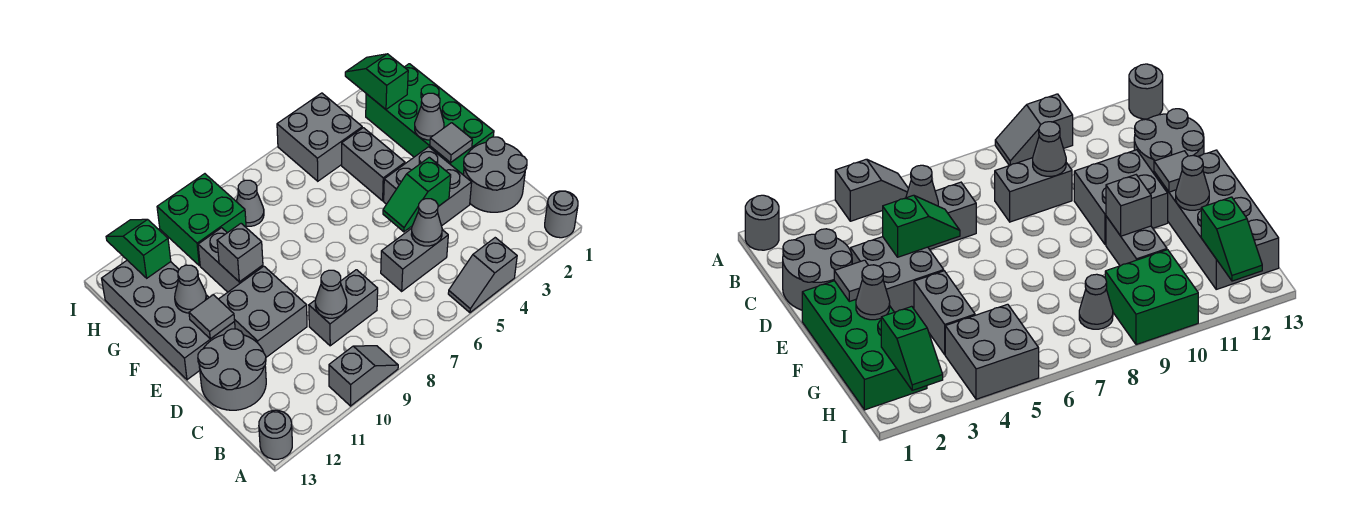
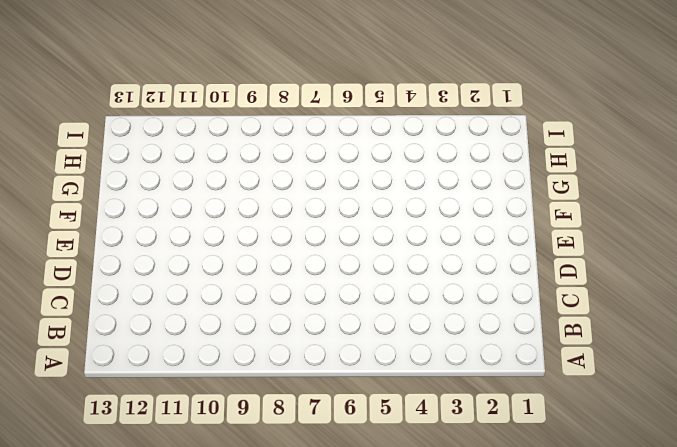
none -> grey round brick A1 level 1
none -> grey slope A4:A5 level 1 top 4
none -> grey slope A9:A10 level 1 top 10

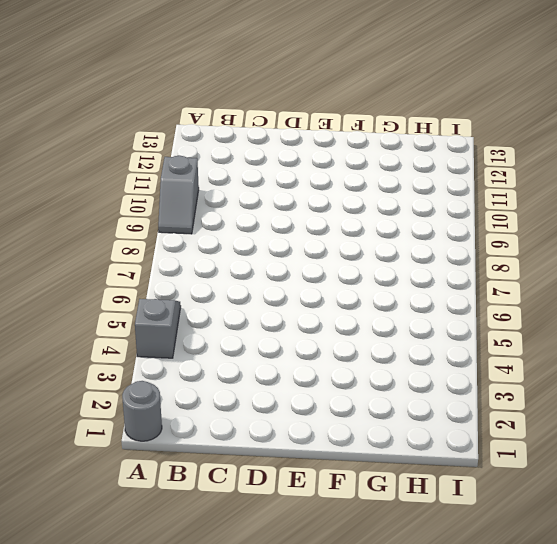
none -> grey round brick A13 level 1
none -> grey round brick C1:D2 level 1
none -> grey brick C5:C6 level 1

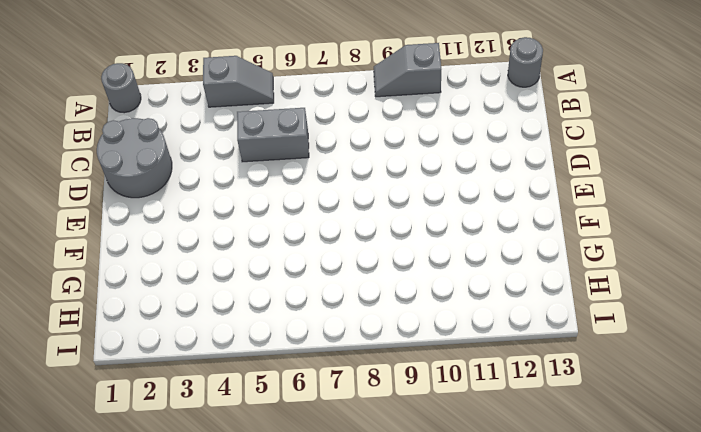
none -> grey brick C8:C9 level 1
none -> grey round brick C12:D13 level 1
none -> grey brick D3:E4 level 1

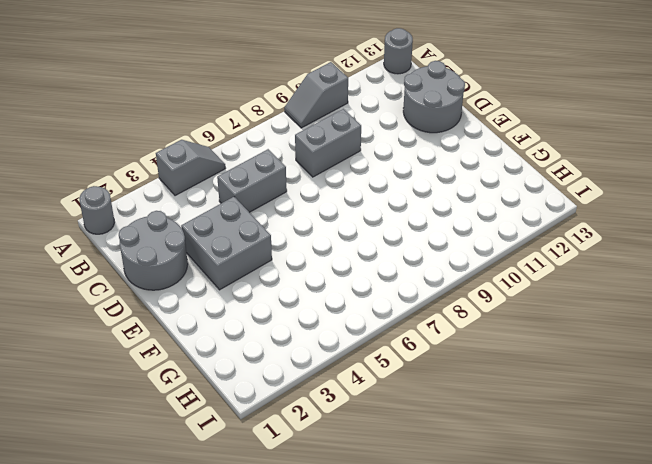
none -> grey brick D10:E11 level 1
none -> green brick E1:H2 level 1
none -> grey brick E12:H13 level 1

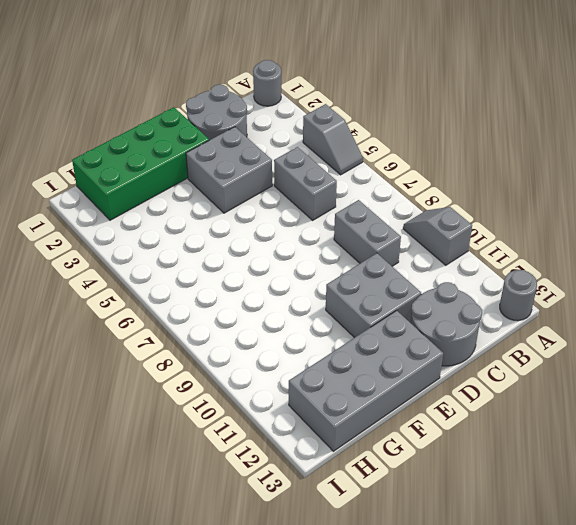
none -> grey brick F4:G4 level 1
none -> grey brick F10:G10 level 1
none -> grey brick H4:I5 level 1

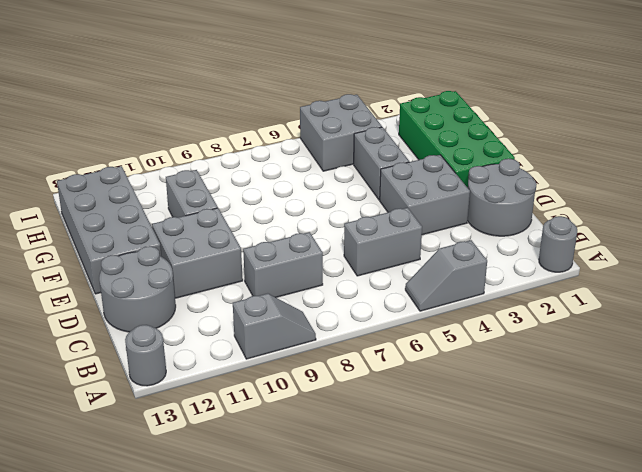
none -> grey cone H8 level 1
none -> green brick H9:I10 level 1
none -> grey cone C5 level 2

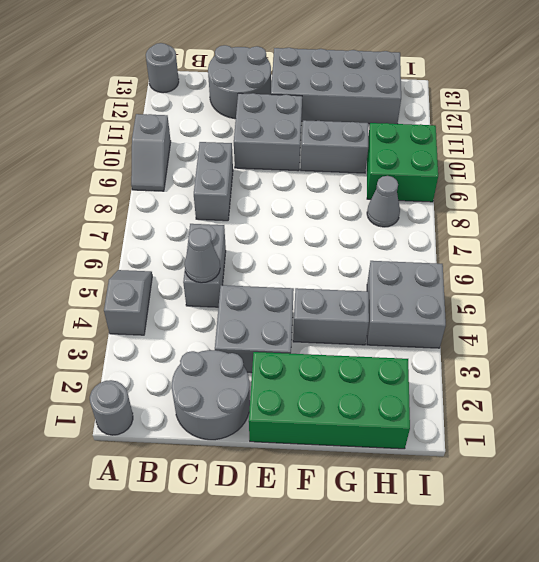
none -> grey cone C9 level 2
none -> green slope D4:D5 level 2 top 4
none -> grey tile E2 level 2

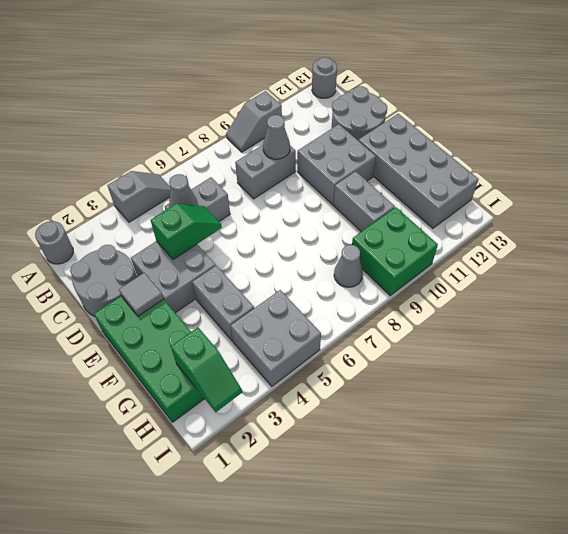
none -> grey tile E12 level 2
none -> grey cone F2 level 2
none -> grey brick F10 level 2

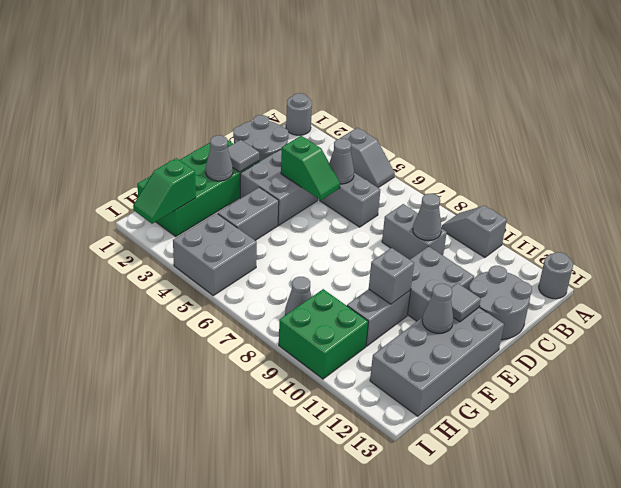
none -> green slope H12:I12 level 2 top H

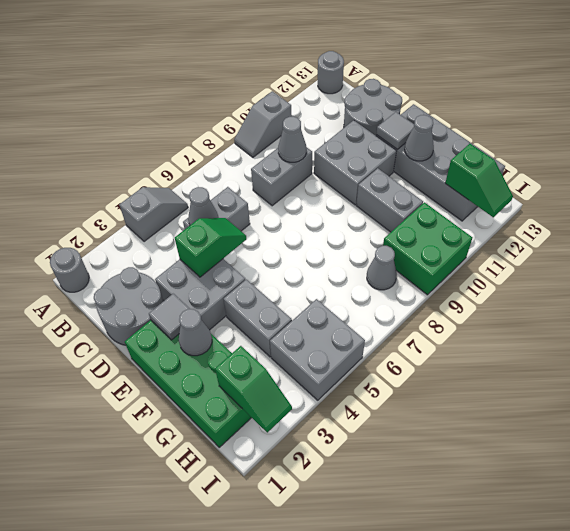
none -> grey brick F10 level 2

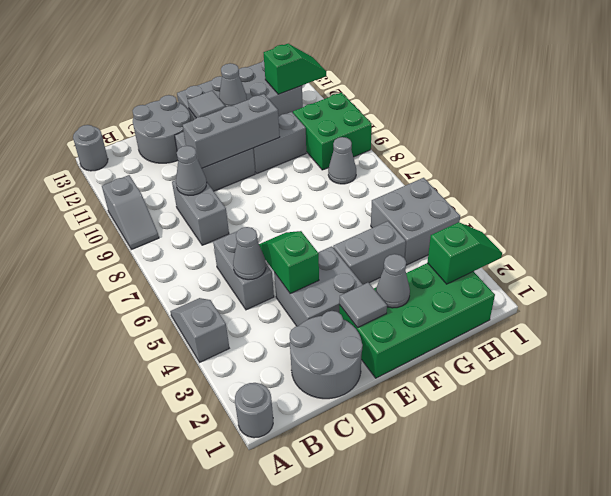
grey brick D10:F10 level 2 -> grey brick F10 level 2

